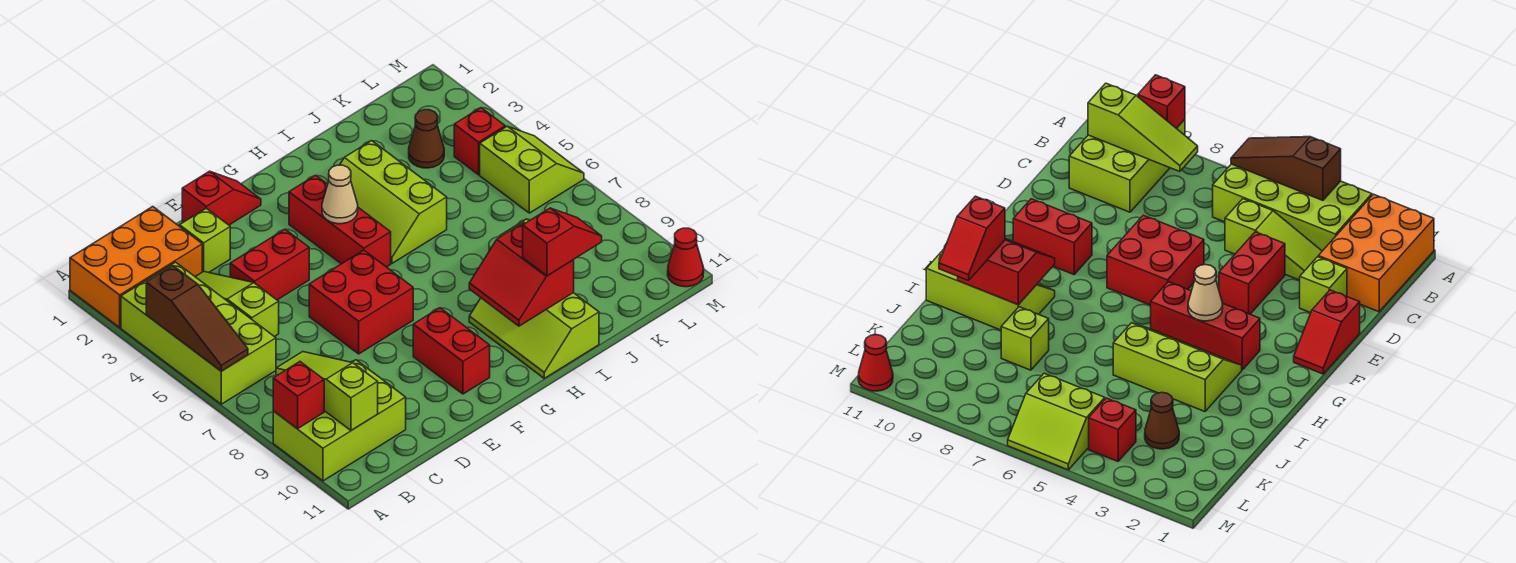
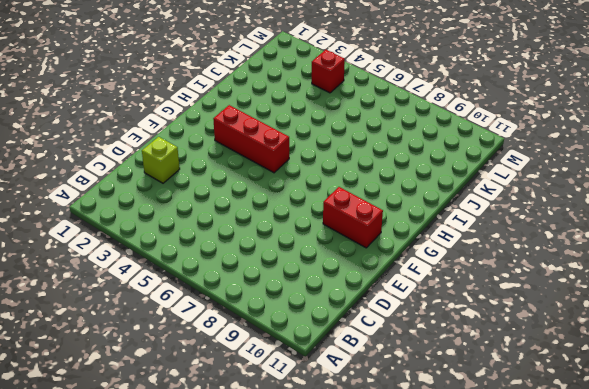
none -> orange brick A1:C2 level 1
none -> lime brick A3:B6 level 1
none -> lime brick A9:C10 level 1

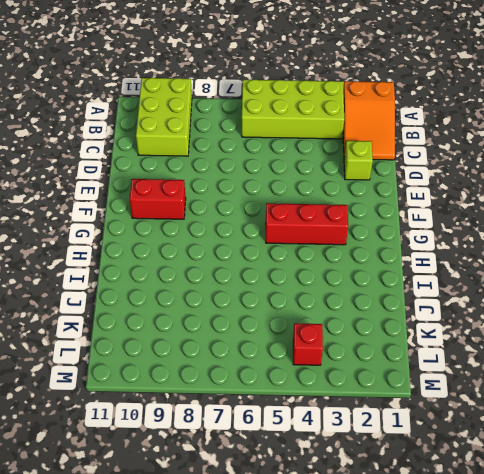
orange slope A1:C2 level 1 top A -> orange brick A1:C2 level 1
none -> lime slope C3:C5 level 1 top 5
none -> red brick D4:E4 level 1
none -> red slope E1:F1 level 1 top E

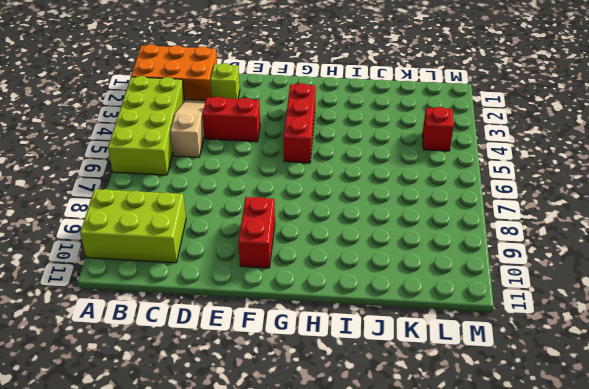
tan slope C3:C5 level 1 top 5 -> lime slope C3:C5 level 1 top 5
none -> red slope E1:F1 level 1 top E
none -> red brick E6:F7 level 1
none -> lime slope H3:I5 level 1 top I

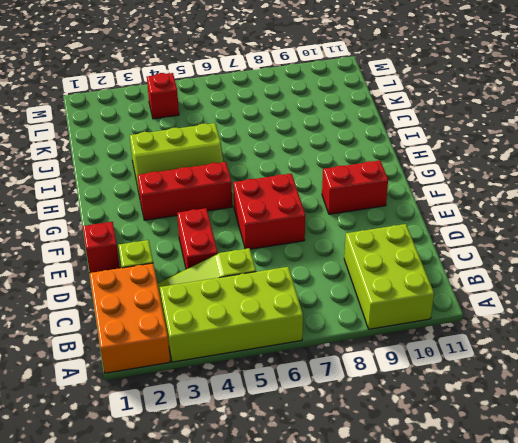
none -> lime slope H9:I11 level 1 top I
none -> lime brick J8 level 1
none -> brown cone K3 level 1

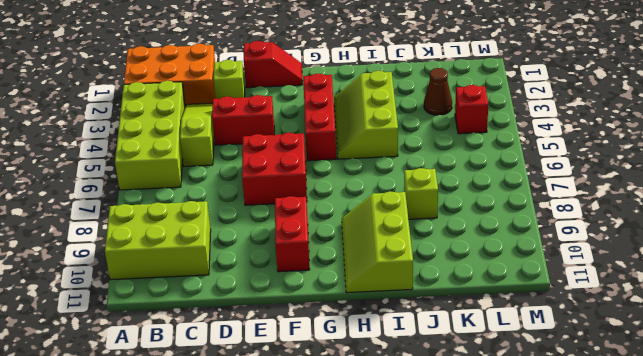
none -> lime slope L5:M6 level 1 top L
none -> red cone M11 level 1
none -> brown slope A4:A6 level 2 top 4

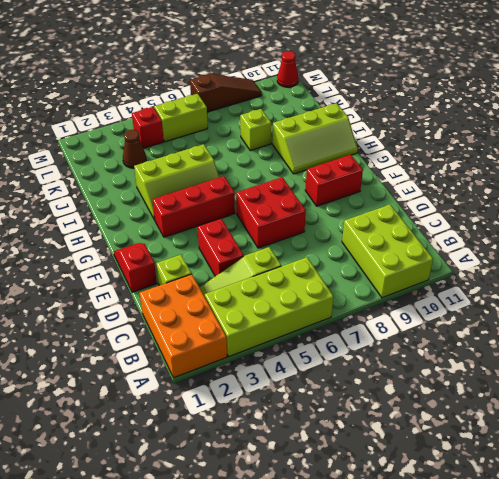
brown slope M7:M9 level 1 top 7 -> brown slope A4:A6 level 2 top 4
none -> red brick A9 level 2
none -> lime slope B8:B10 level 2 top 10
none -> tan cone G4 level 2

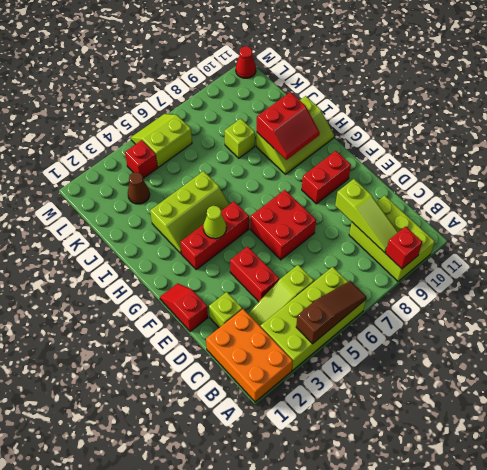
lime slope B9:D9 level 2 top D -> lime slope B8:B10 level 2 top 10
lime cone G4 level 2 -> tan cone G4 level 2
none -> red slope I10:J10 level 3 top I

